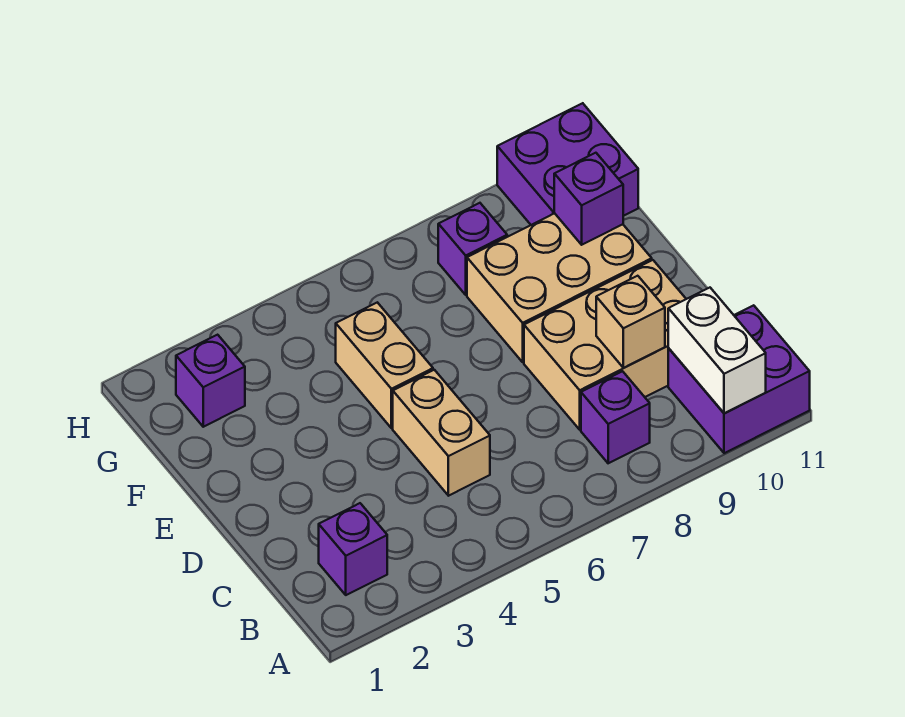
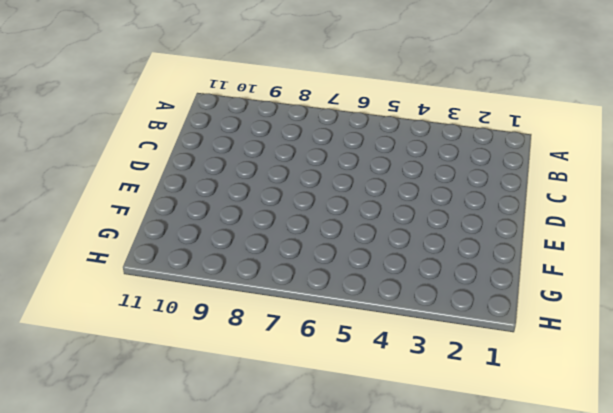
none -> purple brick A10:B11 level 1
none -> purple brick B2 level 1
none -> purple brick B8 level 1

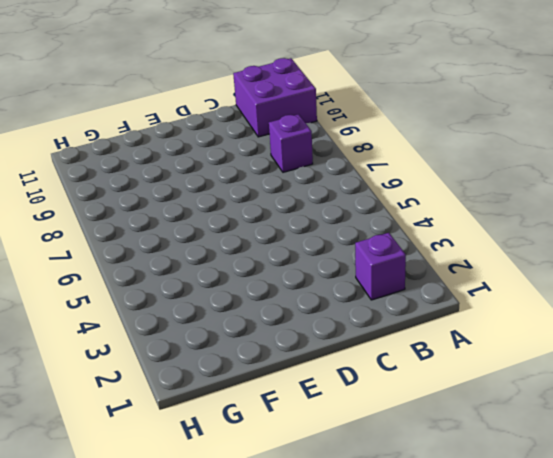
none -> tan brick C5:D5 level 1
none -> tan brick C8:D10 level 1
none -> tan brick E5:F5 level 1

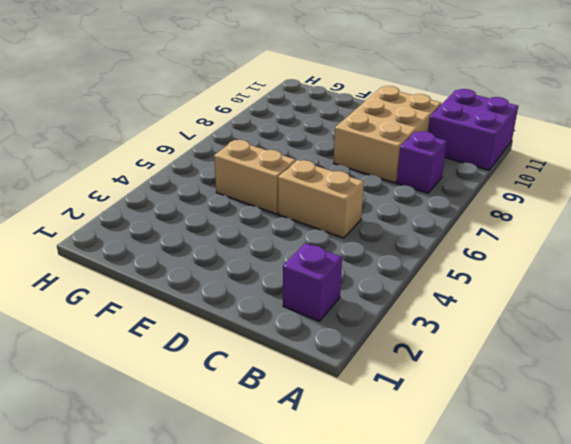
none -> tan brick E8:F10 level 1
none -> purple brick G2 level 1
none -> purple brick G8 level 1

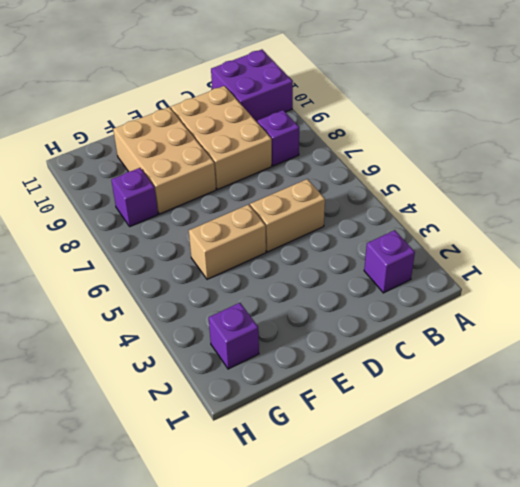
none -> purple brick G10:H11 level 1
none -> white brick A10:B10 level 2
none -> tan brick C9 level 2

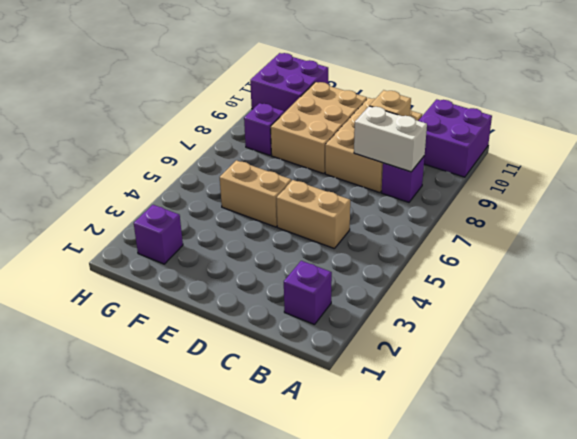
white brick B8:C8 level 2 -> white brick A10:B10 level 2
none -> purple brick F10 level 2

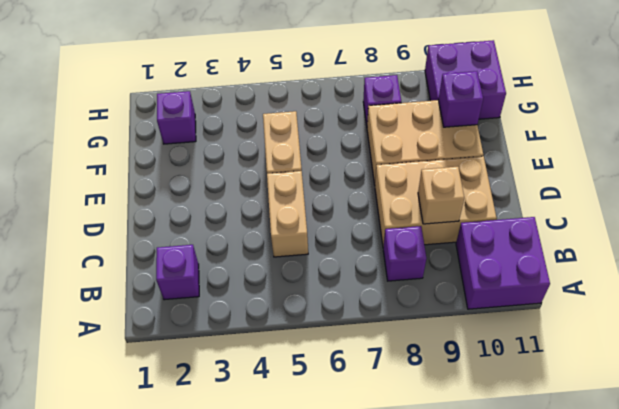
none -> white brick A10:B10 level 2

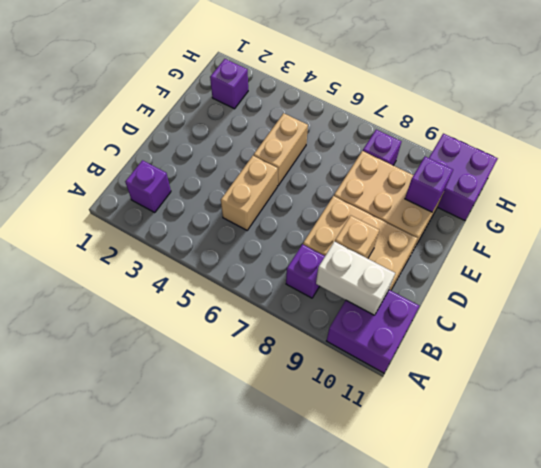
white brick B9:B10 level 2 -> white brick A10:B10 level 2

